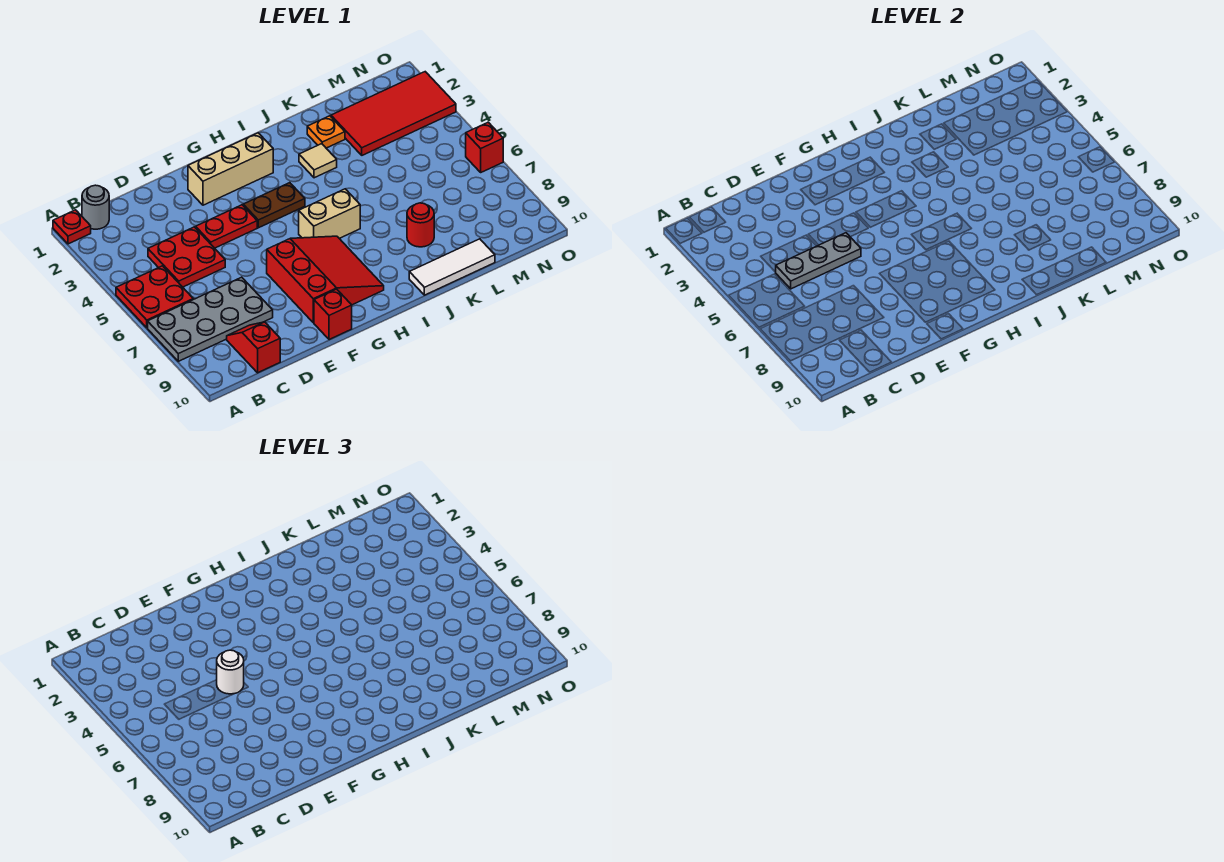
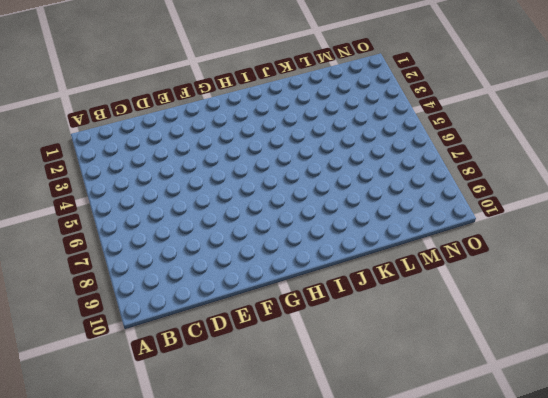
none -> red plate A1 level 1
none -> red plate A5:B6 level 1
none -> grey plate A7:D8 level 1

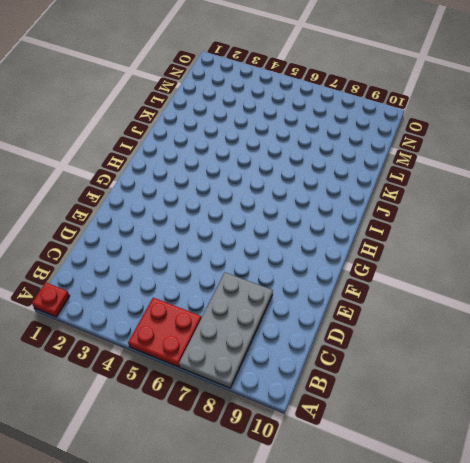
none -> grey round brick B1 level 1
none -> red plate C4:D5 level 1
none -> red slope C9:C10 level 1 top 10

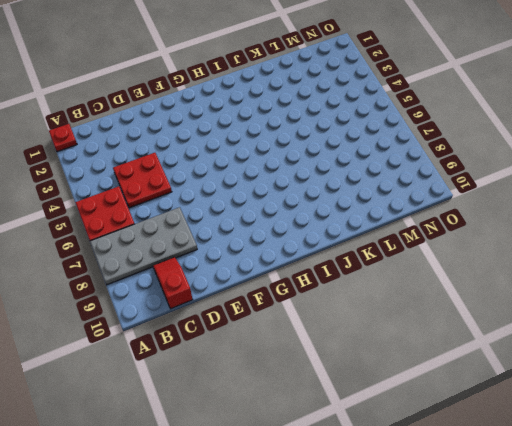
none -> grey round brick B1 level 1
none -> red plate E4:F4 level 1
none -> tan brick F2:H2 level 1

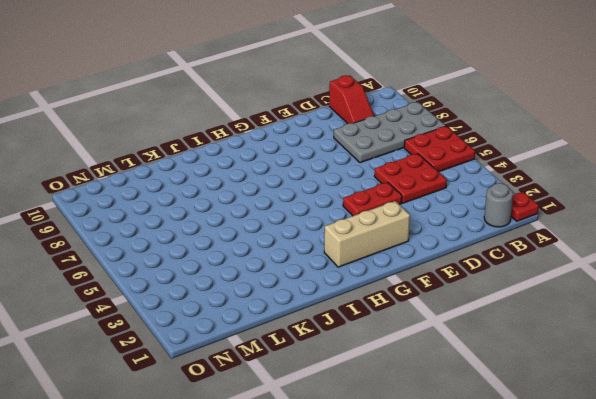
none -> red slope F7:H9 level 1 top F
none -> red brick F10 level 1
none -> brown plate G4:H4 level 1

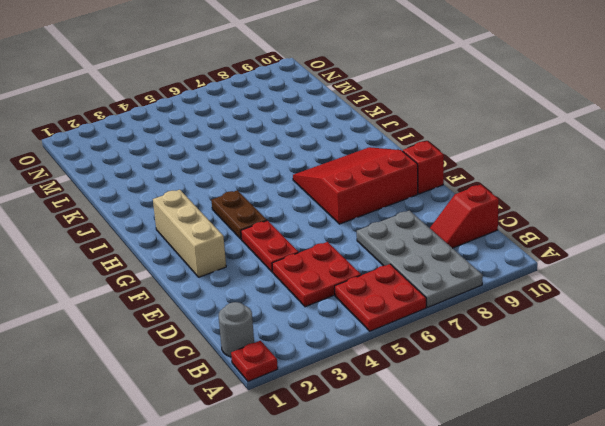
none -> tan brick H6:I6 level 1
none -> tan tile J3 level 1
none -> white tile J10:L10 level 1

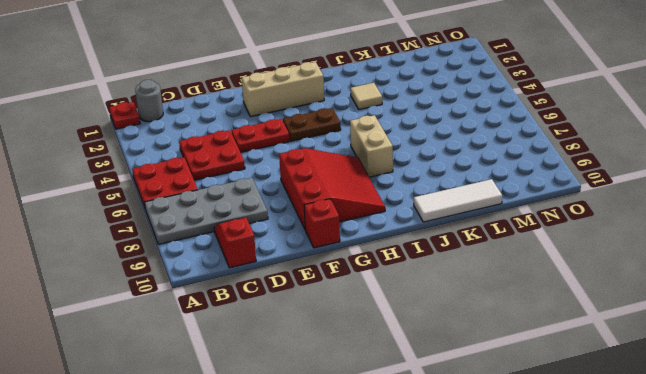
tan brick I6:I7 level 1 -> tan brick H6:I6 level 1
none -> orange plate K2 level 1
none -> red round brick K8 level 1
none -> red tile L2:O3 level 1

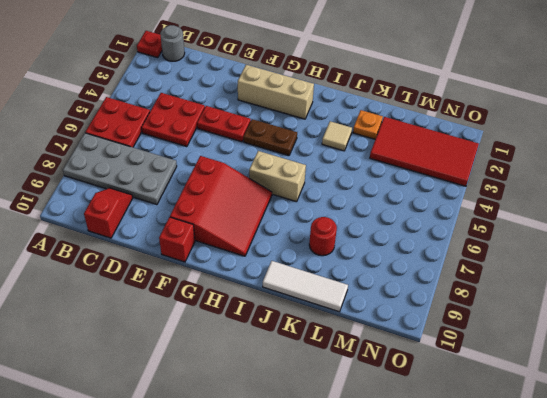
none -> red brick O6 level 1
none -> grey plate C5:E5 level 2
none -> white round brick E5 level 3

